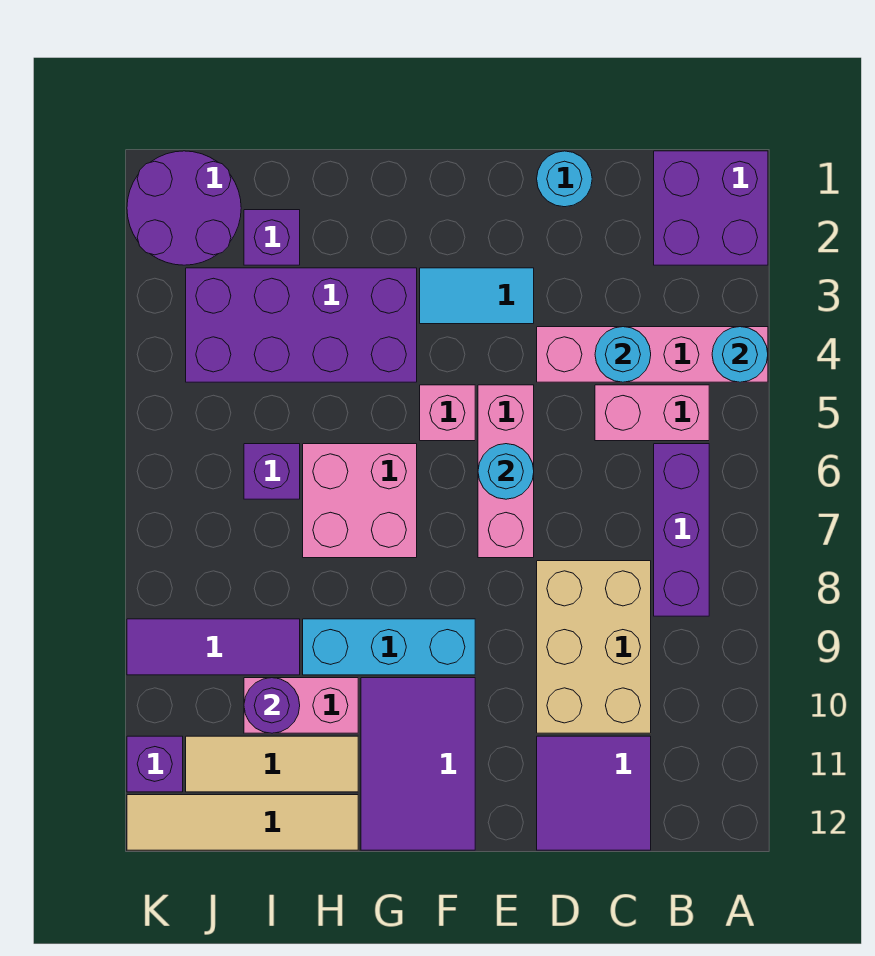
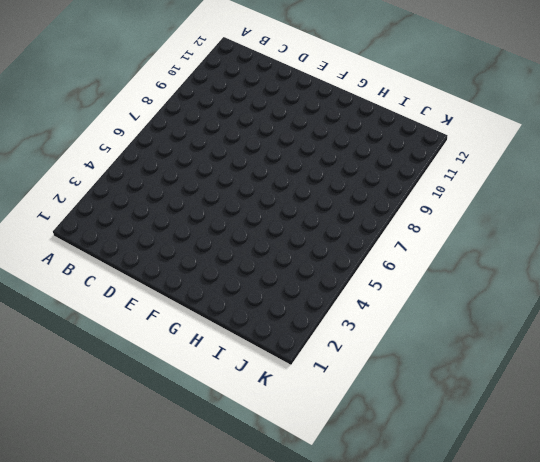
none -> purple brick A1:B2 level 1
none -> pink brick A4:D4 level 1
none -> pink brick B5:C5 level 1

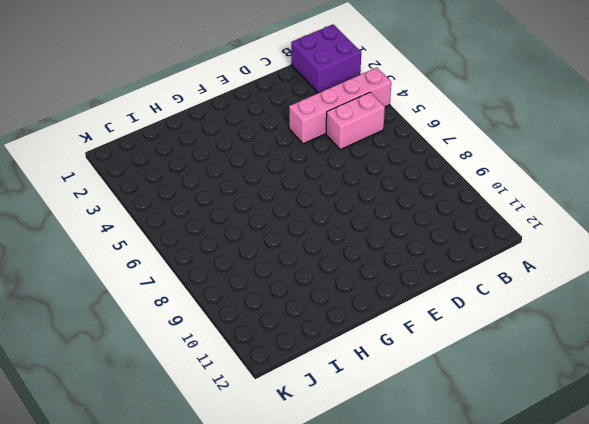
none -> purple brick B6:B8 level 1
none -> tan brick C8:D10 level 1
none -> purple tile C11:D12 level 1

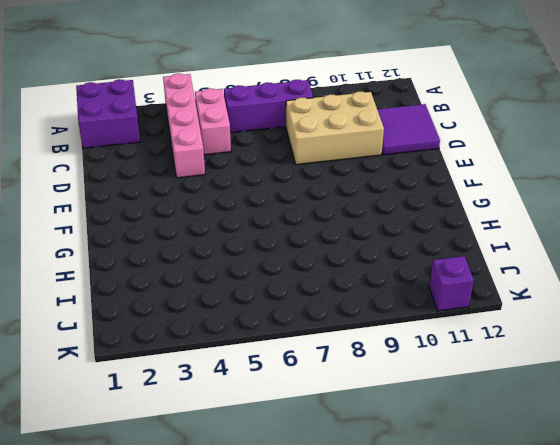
none -> cyan round brick D1 level 1
none -> cyan tile E3:F3 level 1
none -> pink brick E5:E7 level 1

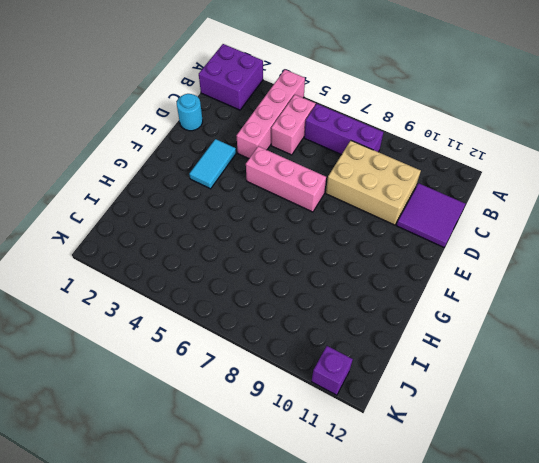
none -> pink brick F5 level 1
none -> cyan brick F9:H9 level 1
none -> purple tile F10:G12 level 1

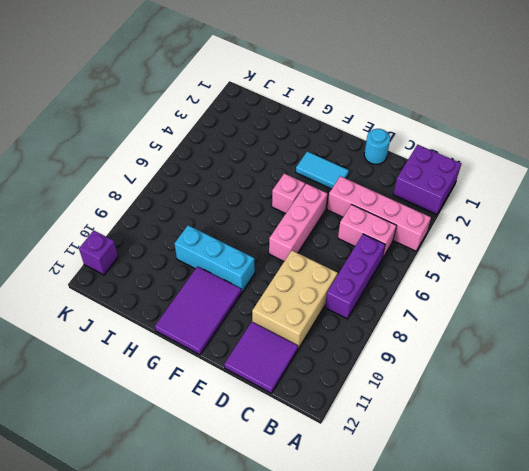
none -> purple brick G3:J4 level 1
none -> pink brick G6:H7 level 1
none -> pink brick H10:I10 level 1

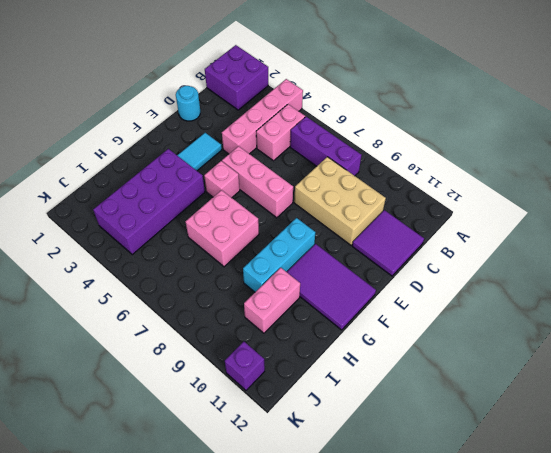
none -> tan tile H11:J11 level 1
none -> tan tile H12:K12 level 1
none -> purple brick I2 level 1

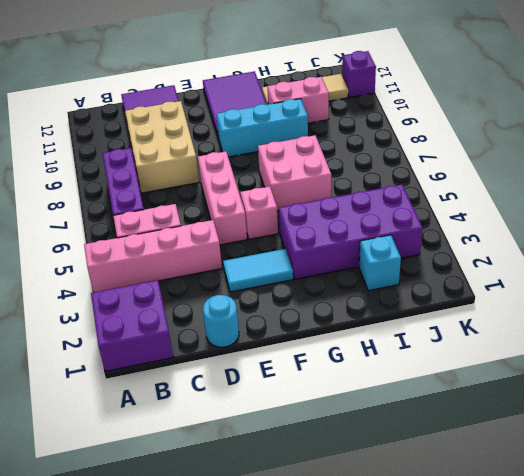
cyan brick I2 level 1 -> purple brick I2 level 1
none -> tan tile H12:K12 level 1
none -> purple brick I6 level 1
none -> purple tile I9:K9 level 1

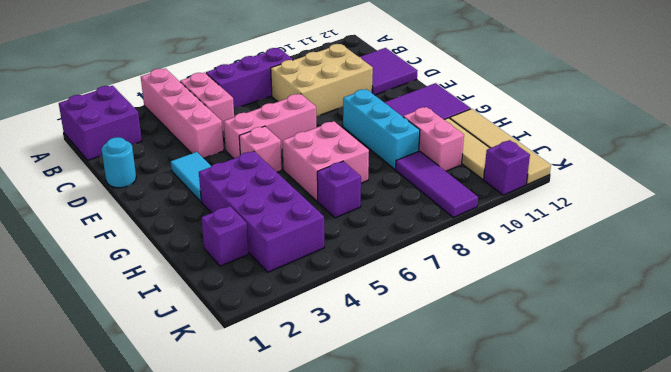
none -> purple round brick J1:K2 level 1
none -> cyan round brick A4 level 2
none -> cyan round brick C4 level 2

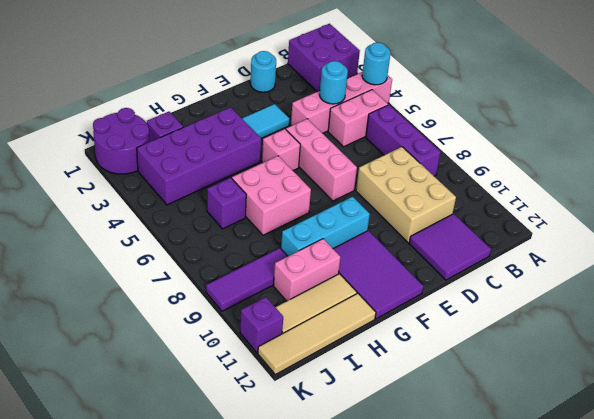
none -> cyan round brick E6 level 2
none -> purple round brick I10 level 2

